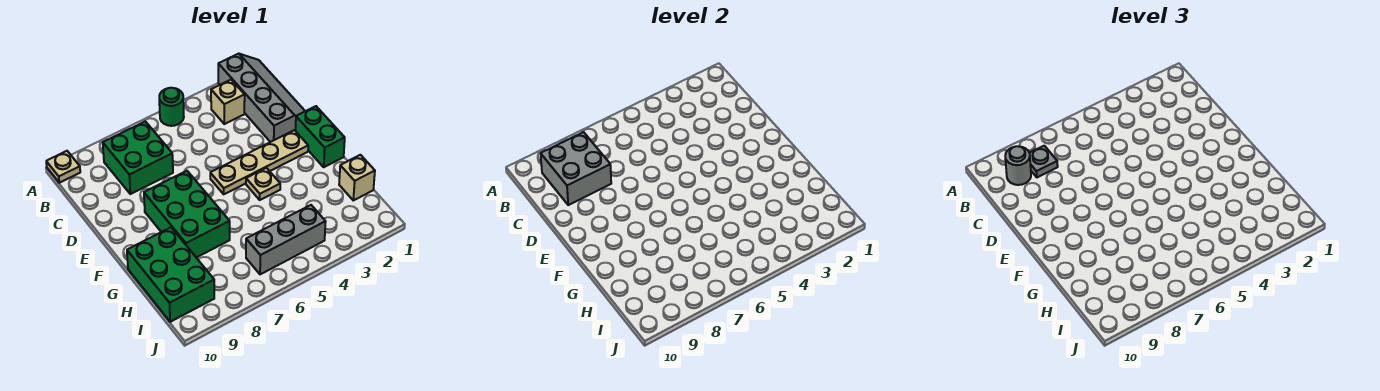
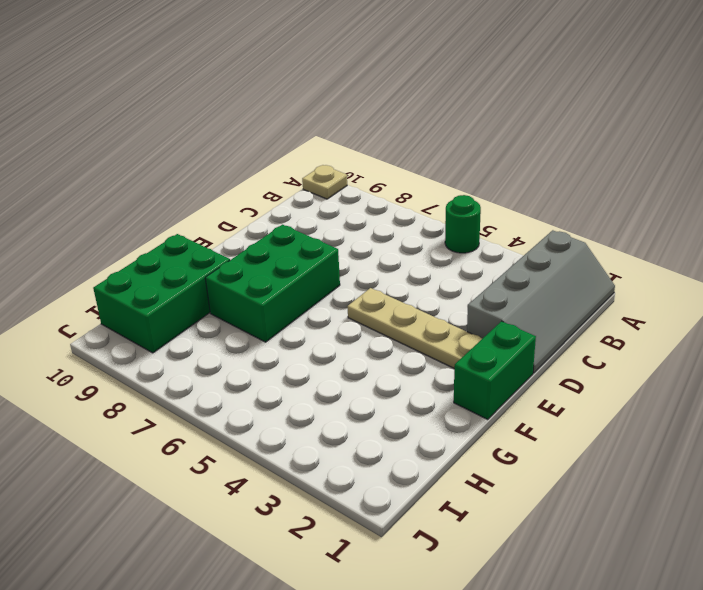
none -> tan brick B3 level 1
none -> green brick B7:C8 level 1
none -> tan plate F4 level 1

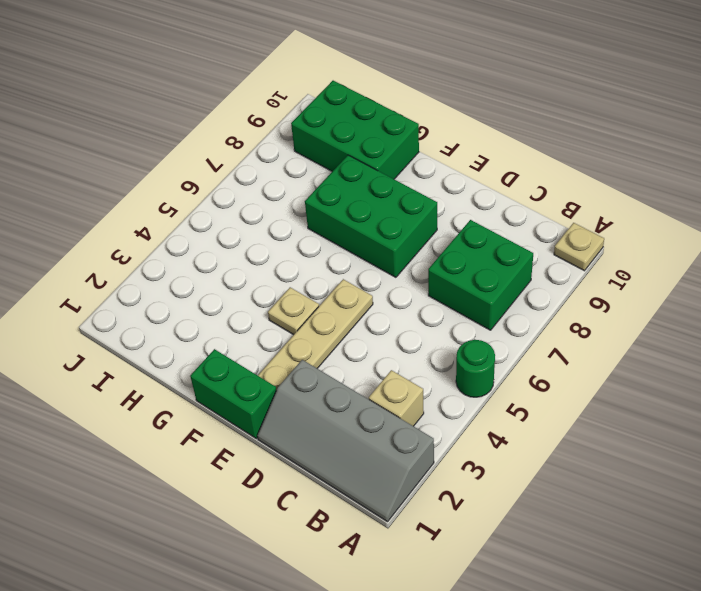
none -> tan brick H1 level 1
none -> grey brick I4:I6 level 1
none -> grey brick B8:C9 level 2

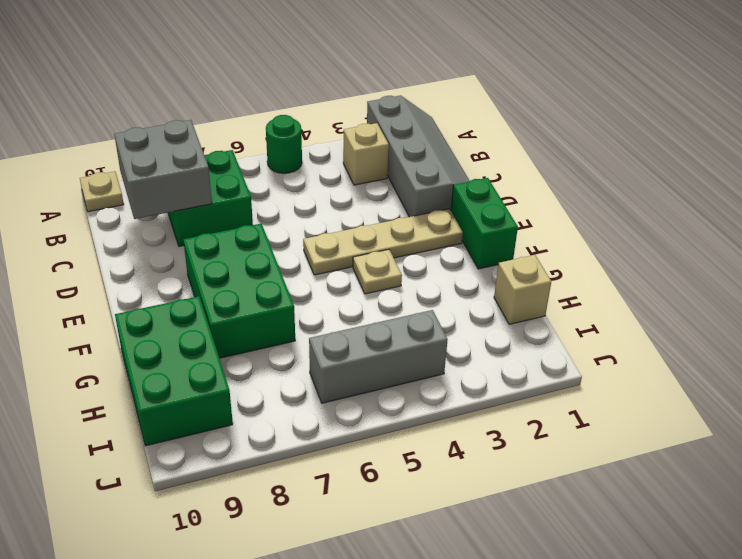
none -> grey plate B8 level 3
none -> grey round brick B9 level 3

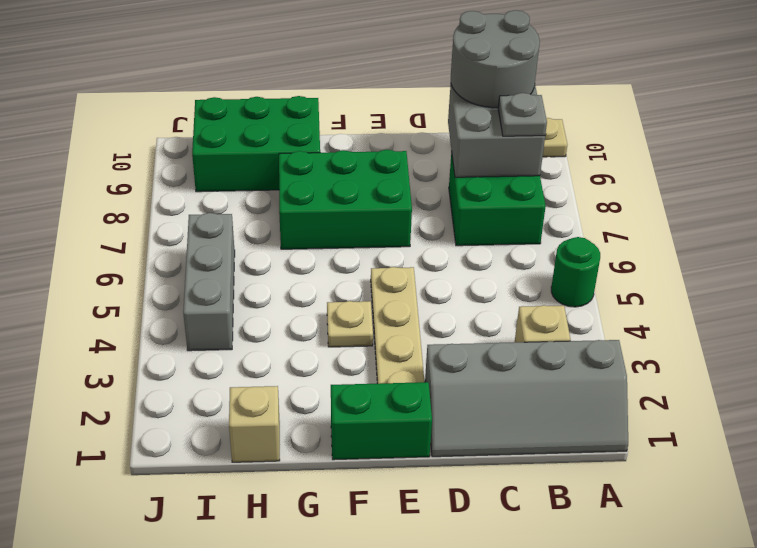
grey round brick B9:C10 level 3 -> grey round brick B9 level 3

